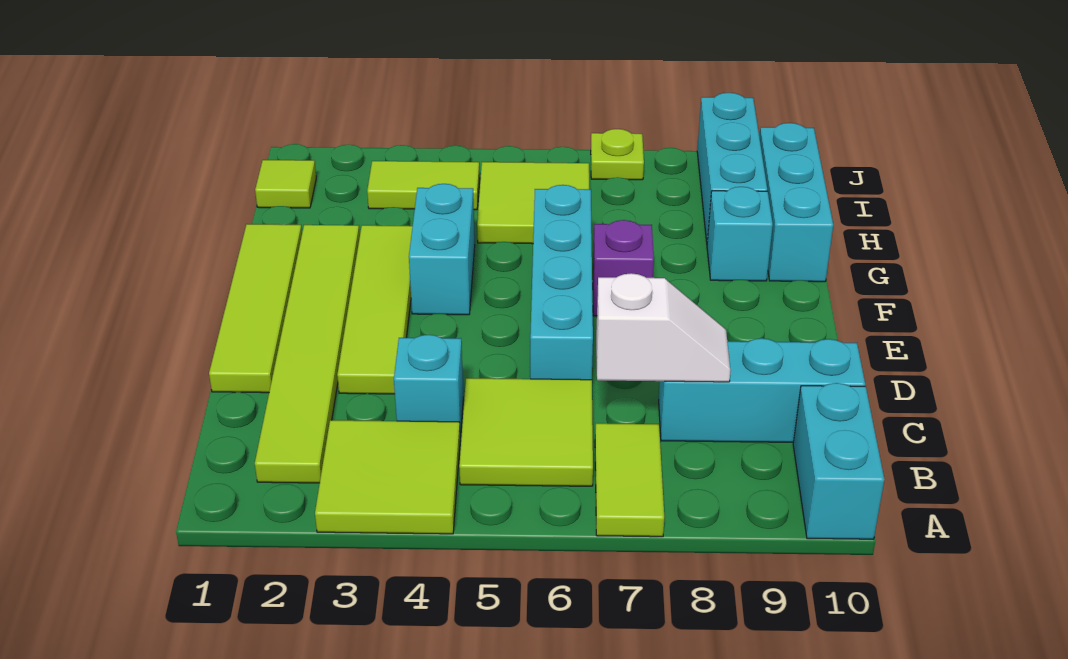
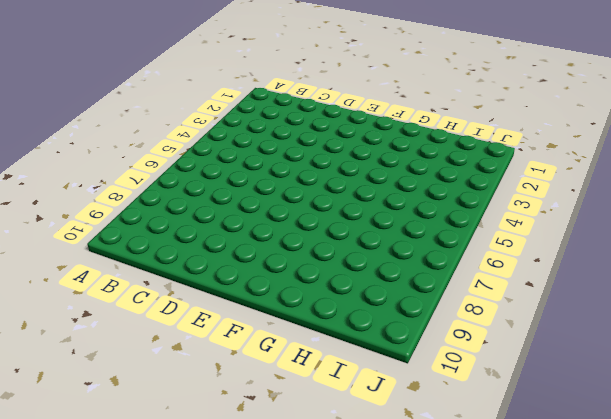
none -> lime tile A3:B4 level 1
none -> lime tile A7:B7 level 1
none -> cyan brick A10:B10 level 1

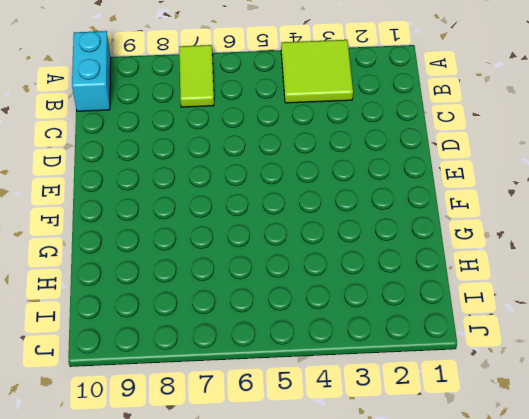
none -> lime tile B2:G2 level 1
none -> lime tile B5:C6 level 1
none -> cyan brick C4 level 1

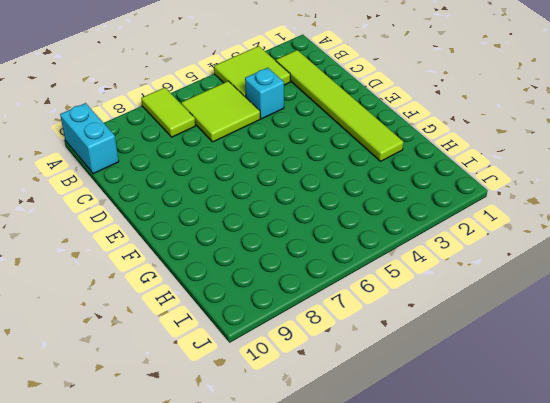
none -> cyan brick C8:C10 level 1
none -> lime tile D1:G1 level 1
none -> lime tile D3:G3 level 1

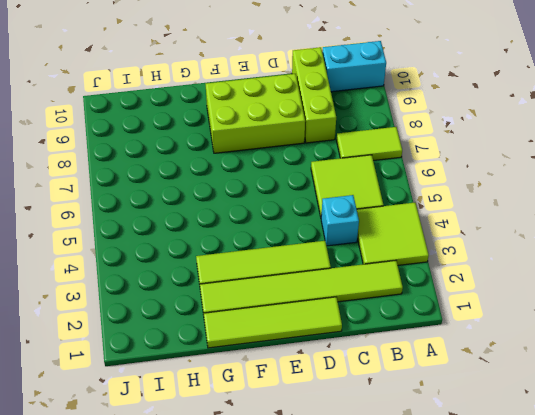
lime brick C8:C10 level 1 -> cyan brick C8:C10 level 1
lime brick D8:F9 level 1 -> none
none -> cyan brick D6:G6 level 1
none -> cyan brick F4:G4 level 1
none -> purple brick F7 level 1

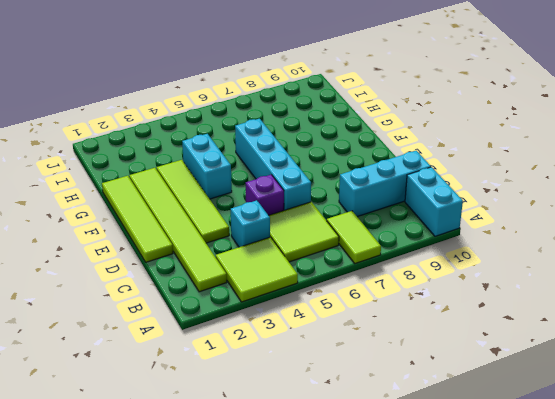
purple brick D5 level 1 -> purple brick F7 level 1
none -> cyan brick G9 level 1
none -> cyan brick G10:I10 level 1
none -> lime tile H5:I6 level 1

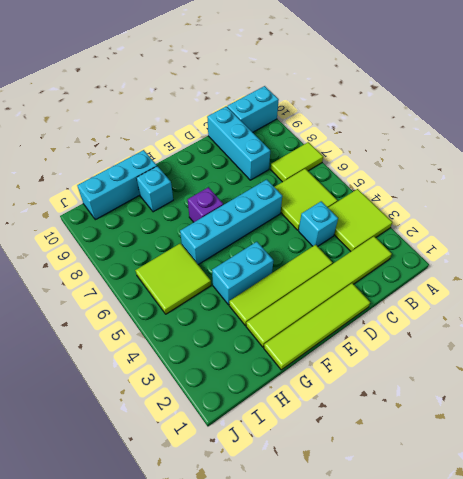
none -> cyan brick H9:J9 level 1
none -> lime tile I1 level 1
none -> lime tile I3:I4 level 1

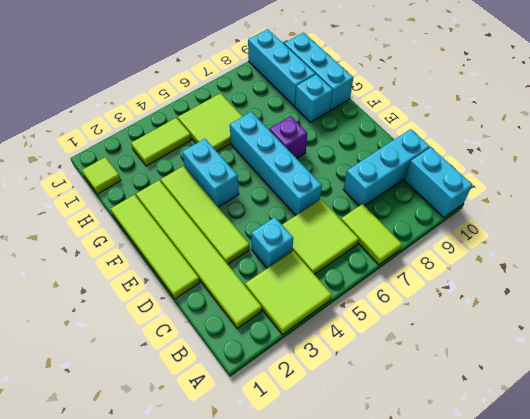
none -> lime plate J7 level 1
none -> white slope C7:C8 level 2 top 7

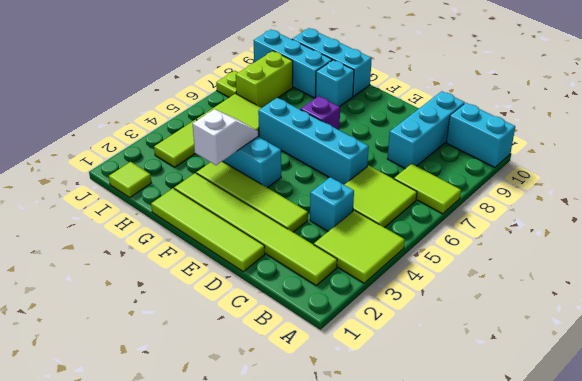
white slope G3:G4 level 2 top 3 -> white slope C7:C8 level 2 top 7
lime brick I7:I8 level 1 -> none

